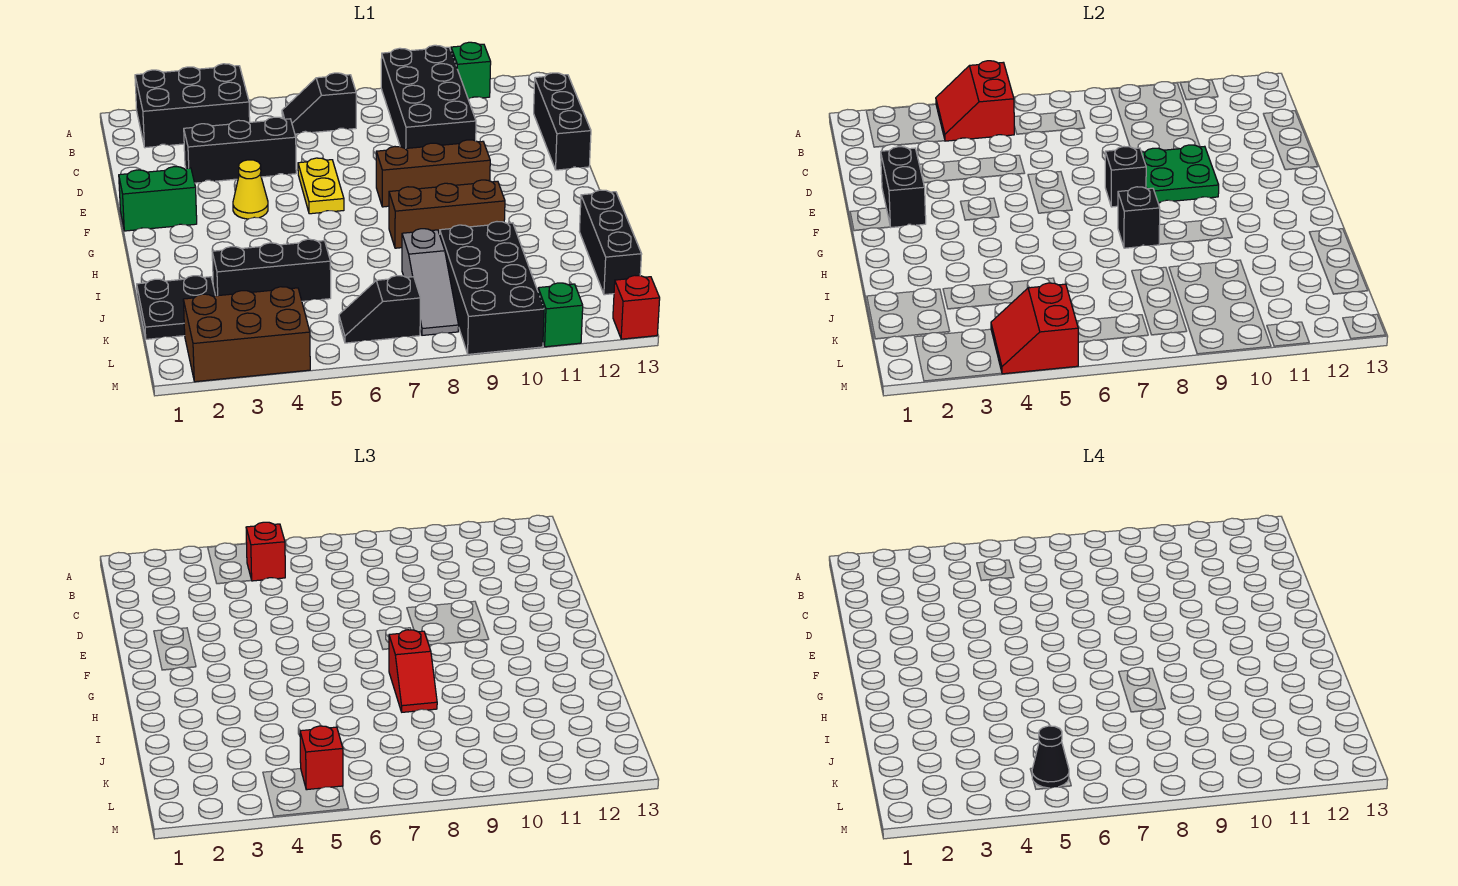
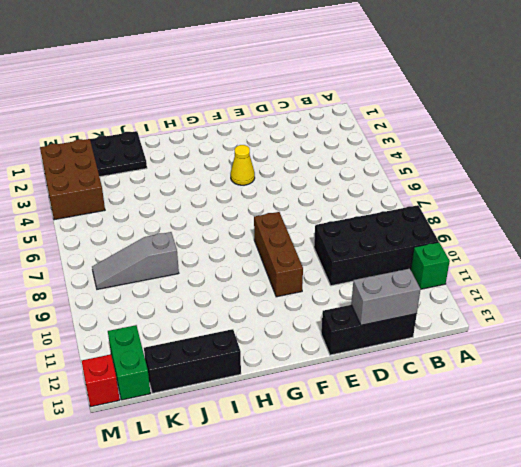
grey brick C13:D13 level 2 -> none
green brick L12:L13 level 1 -> green brick F1:F2 level 1
none -> black brick A2:B4 level 1
none -> black slope B6:B7 level 1 top 7
none -> black brick D3:D5 level 1
none -> yellow plate E6:F6 level 1

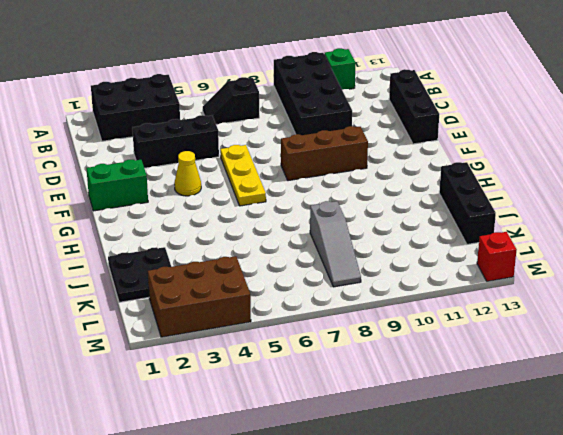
yellow plate E6:G6 level 1 -> yellow plate E6:F6 level 1
none -> brown brick H8:H10 level 1
none -> black brick J3:J5 level 1
none -> black brick J9:M10 level 1
none -> black slope L6:L7 level 1 top 7

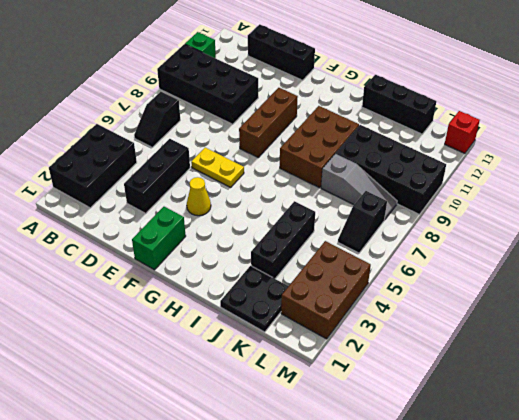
brown brick H8:I10 level 1 -> brown brick H8:H10 level 1
none -> green brick M11 level 1
none -> red slope A4:B5 level 2 top 5
none -> black brick E2:F2 level 2
none -> green plate E9:F10 level 2

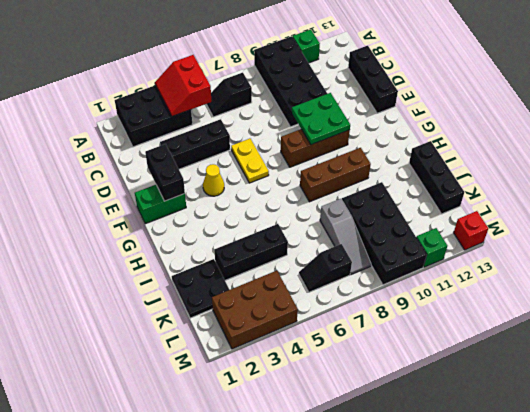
none -> black brick F8 level 2
none -> black brick H8 level 2
none -> red slope L4:M5 level 2 top 5
none -> red brick B5 level 3

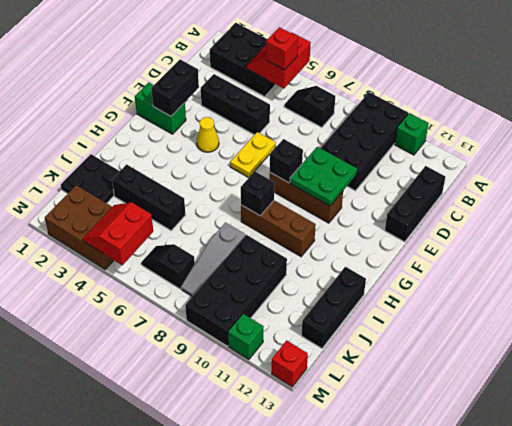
none -> red slope H8:I8 level 3 top H
none -> red brick L5 level 3
none -> black cone L5 level 4

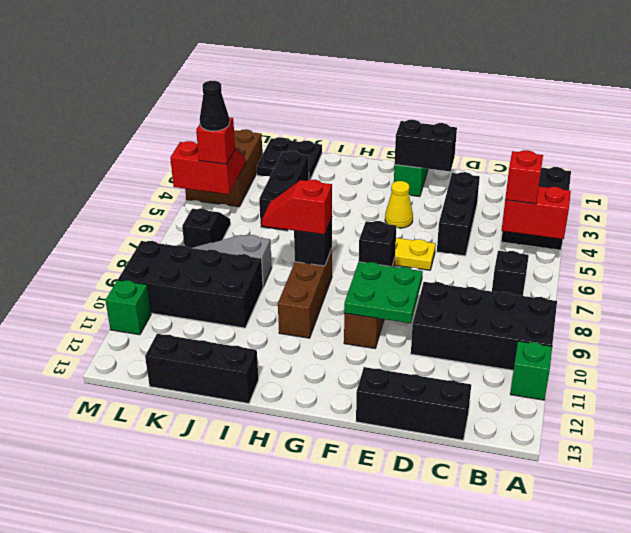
none -> red brick M13 level 1

